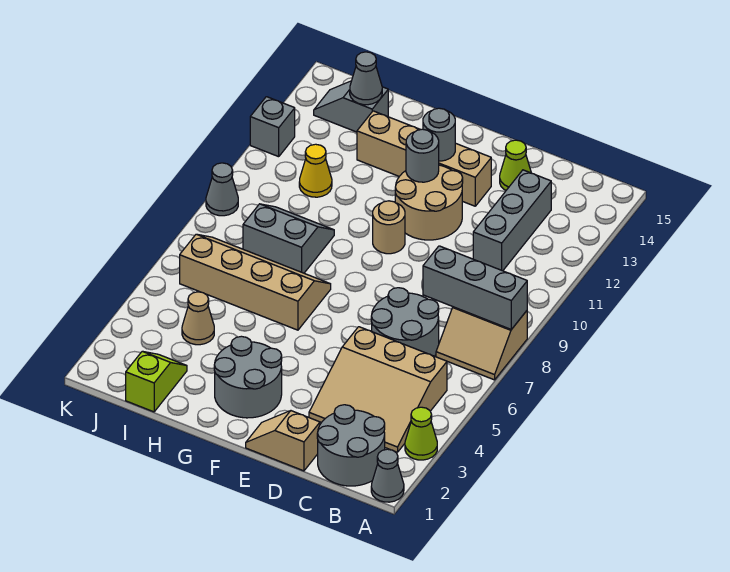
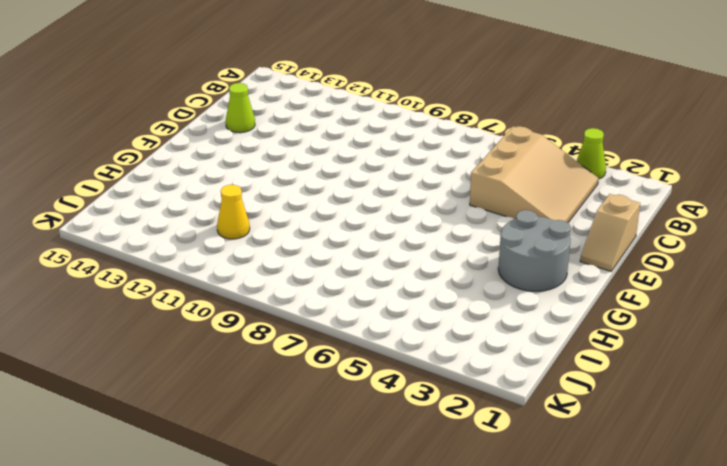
none -> grey cone A1 level 1
none -> tan slope A7:B8 level 1 top 8
none -> grey round brick B1:C2 level 1

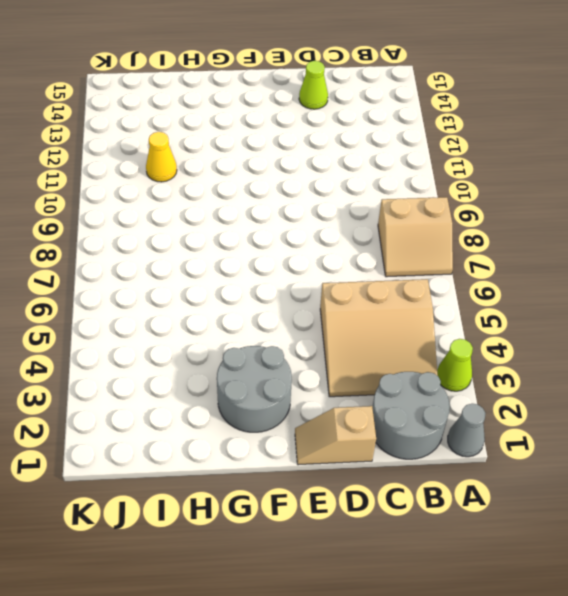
none -> grey round brick C6:D7 level 1
none -> grey brick C11:C13 level 1
none -> tan round brick E11:F12 level 1

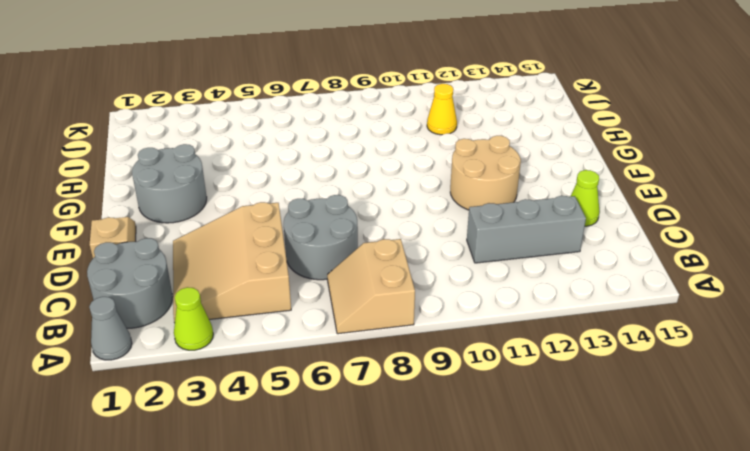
none -> tan brick E13:H13 level 1
none -> tan round brick F10 level 1
none -> tan slope G6:J7 level 1 top 6

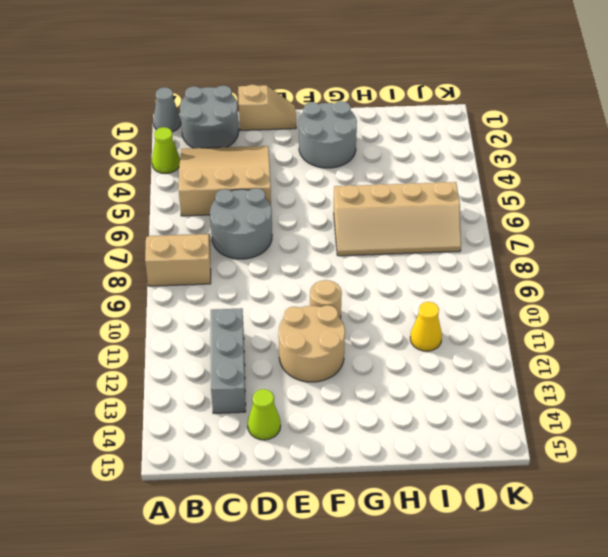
none -> tan brick E13:H13 level 1
none -> grey slope H8:I9 level 1 top 8
none -> lime slope I1:I2 level 1 top 1

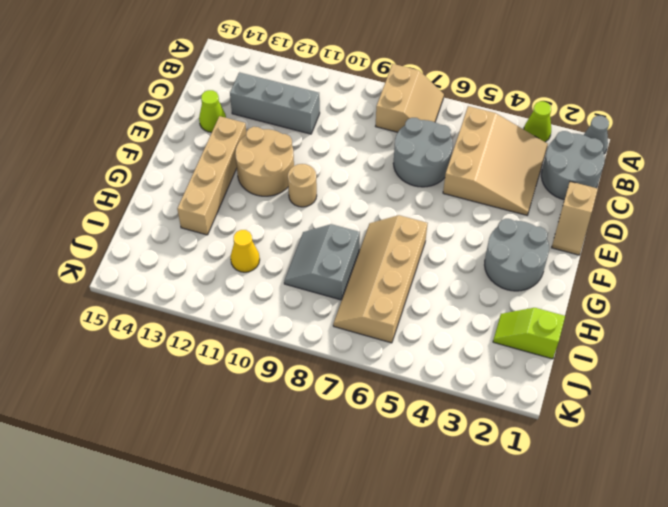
none -> tan cone I4 level 1
none -> grey slope I14:J14 level 1 top I
none -> grey cone K9 level 1

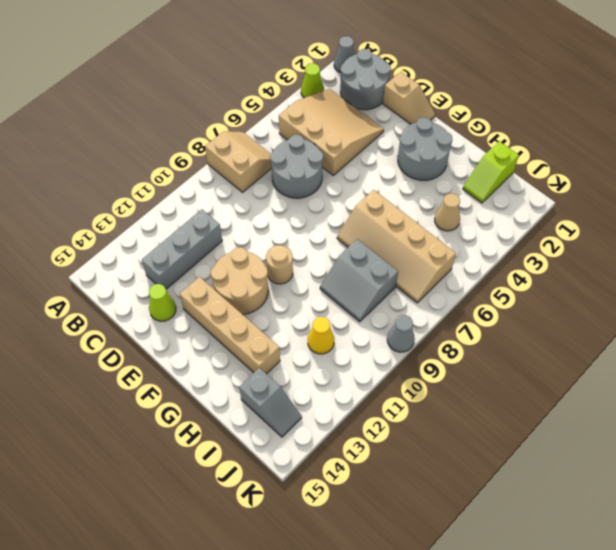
none -> grey brick K12 level 1
none -> grey brick A8:C8 level 2
none -> grey round brick F12 level 2

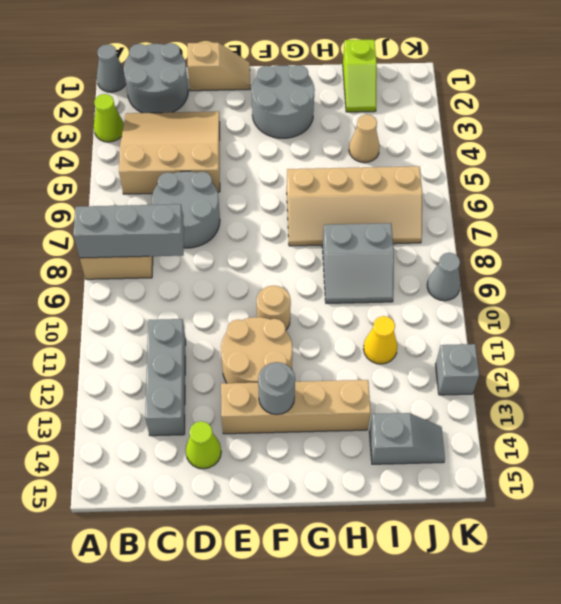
none -> grey round brick F12 level 2
none -> grey cone I14 level 2

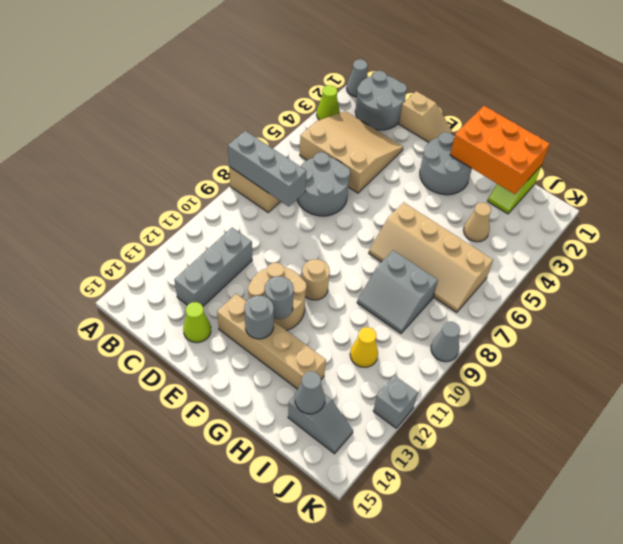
orange brick G1:I2 level 2 -> none

